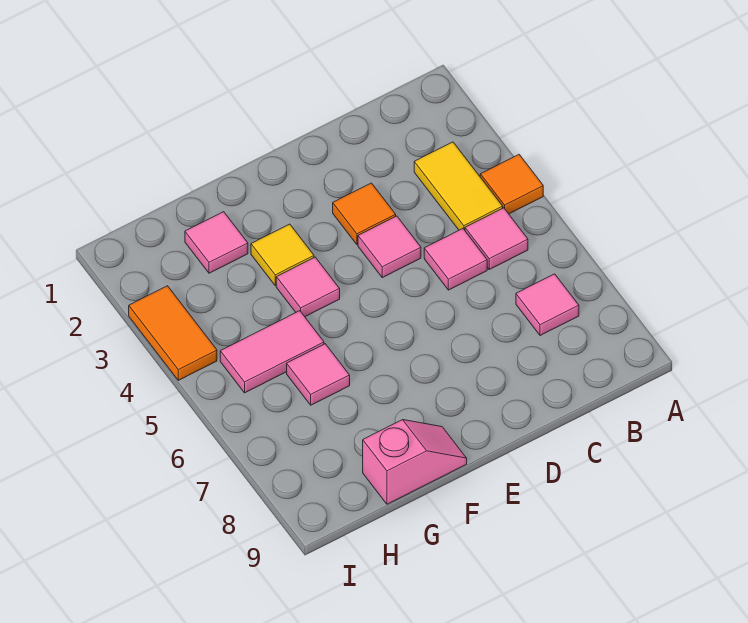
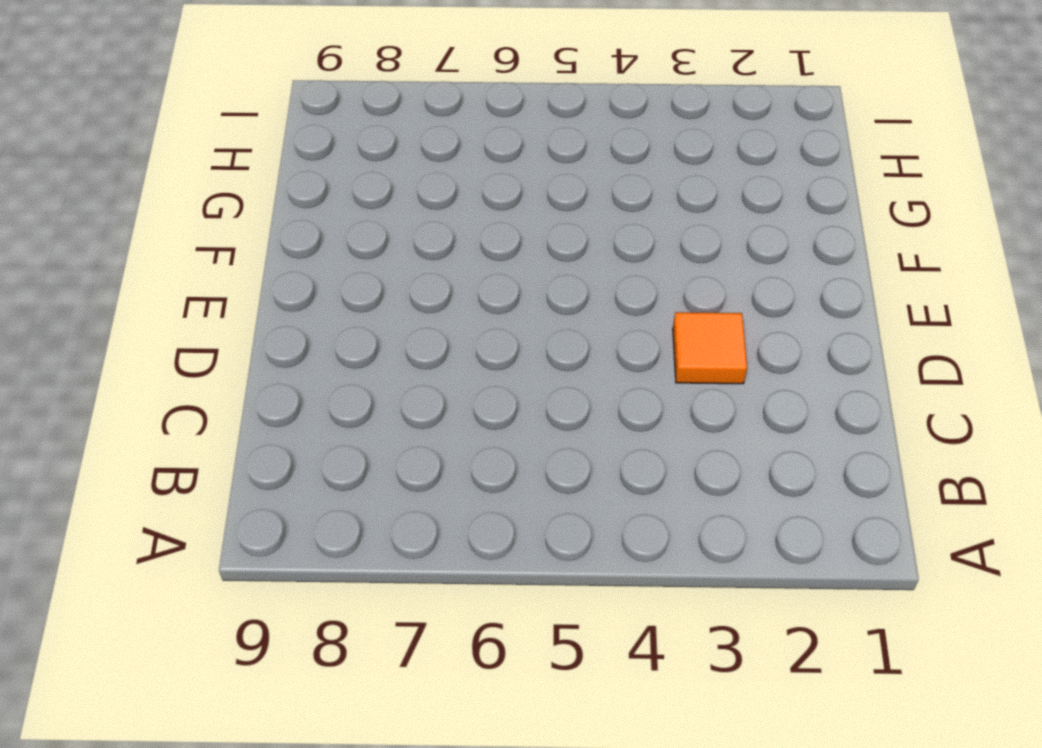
none -> orange tile A4 level 1
none -> yellow tile B3:B4 level 1
none -> pink tile B5 level 1

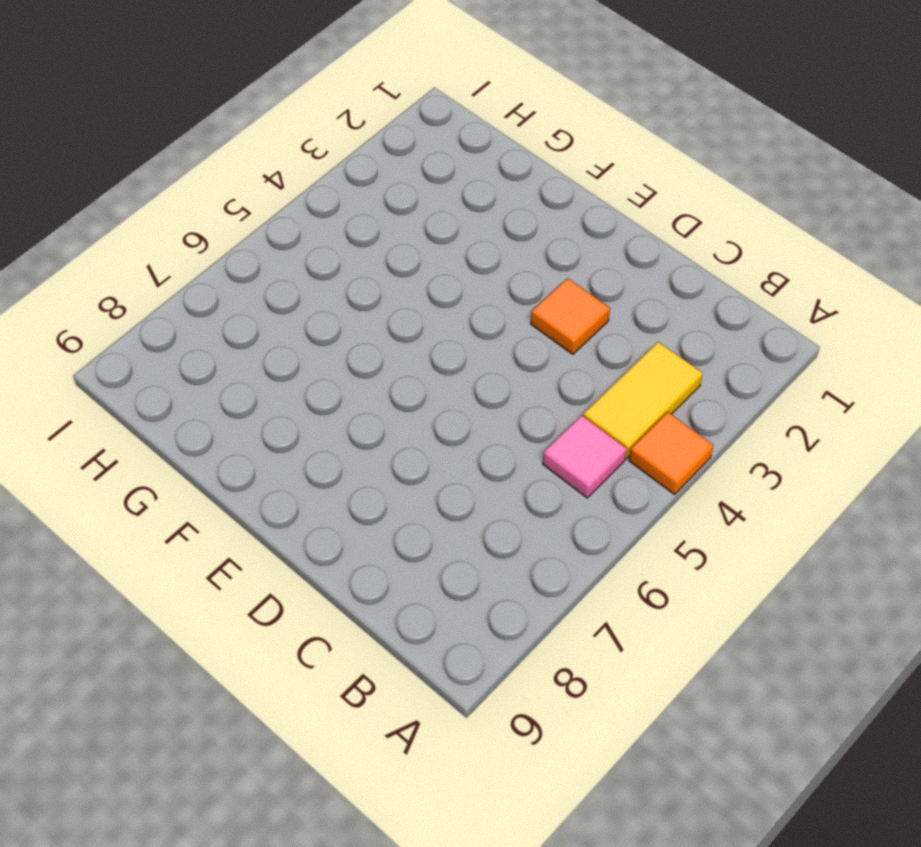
none -> pink tile B7 level 1
none -> pink tile C5 level 1
none -> pink tile D4 level 1

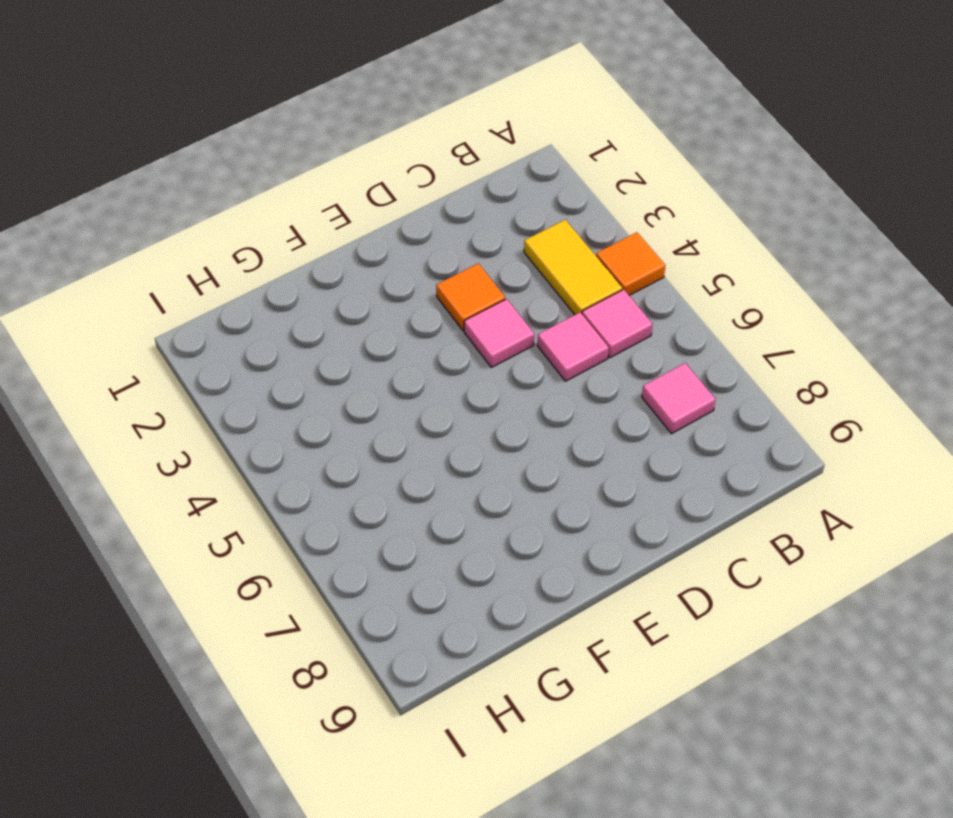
none -> yellow tile F3 level 1
none -> pink tile F4 level 1
none -> pink slope F9:G9 level 1 top G

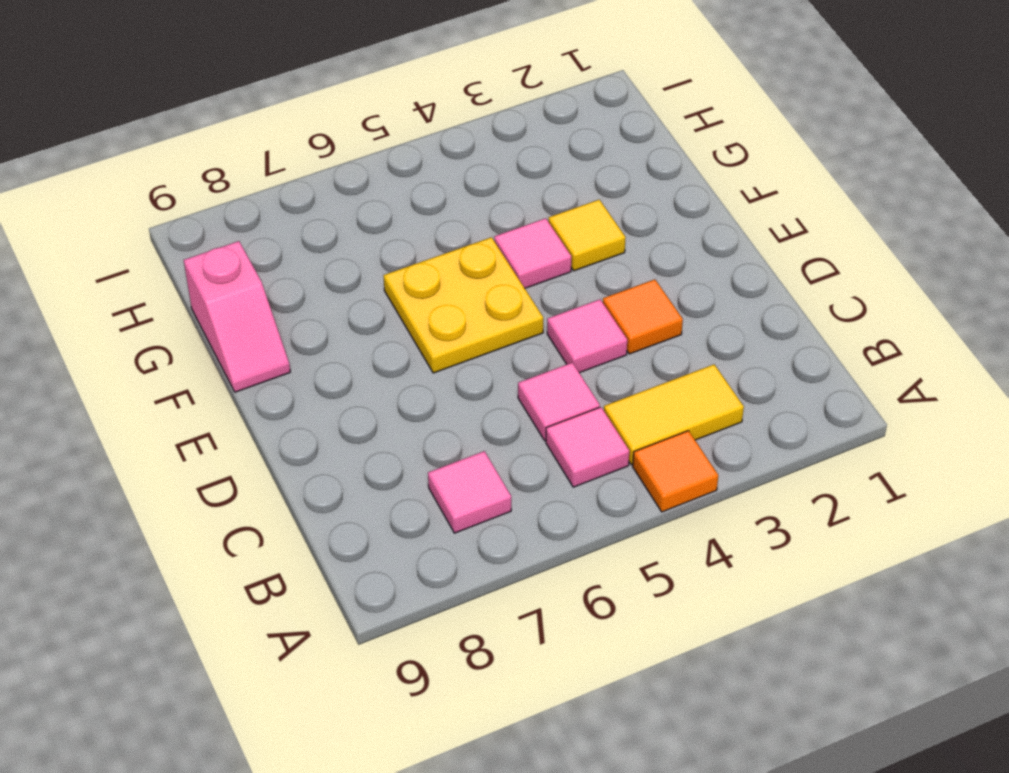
yellow plate E5:F6 level 1 -> none
none -> pink tile G2 level 1
none -> pink tile G5:H5 level 1
none -> pink tile G6 level 1

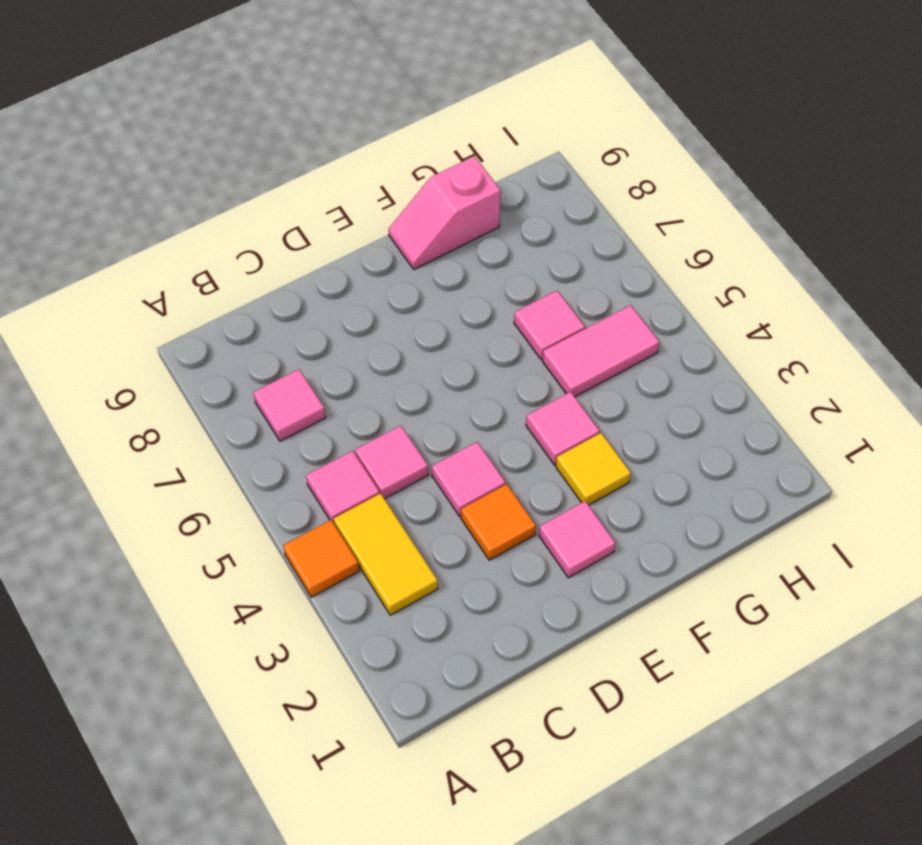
pink tile E2 level 1 -> pink tile G2 level 1
none -> orange tile I3:I4 level 1

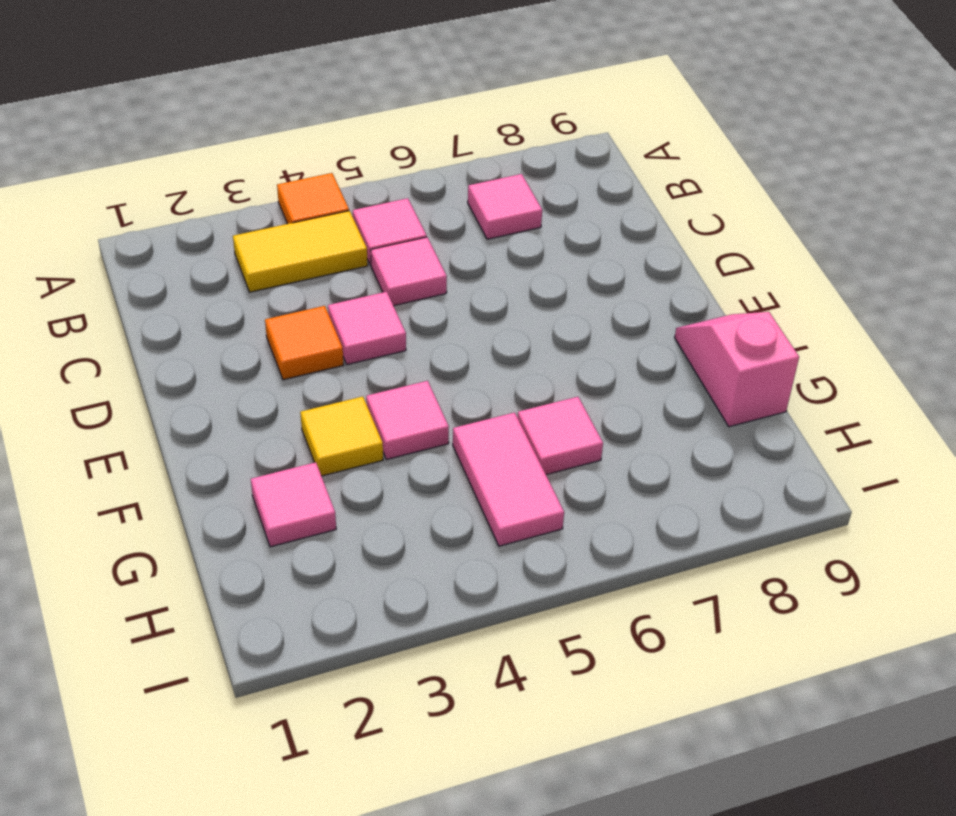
none -> orange tile I3:I4 level 1

